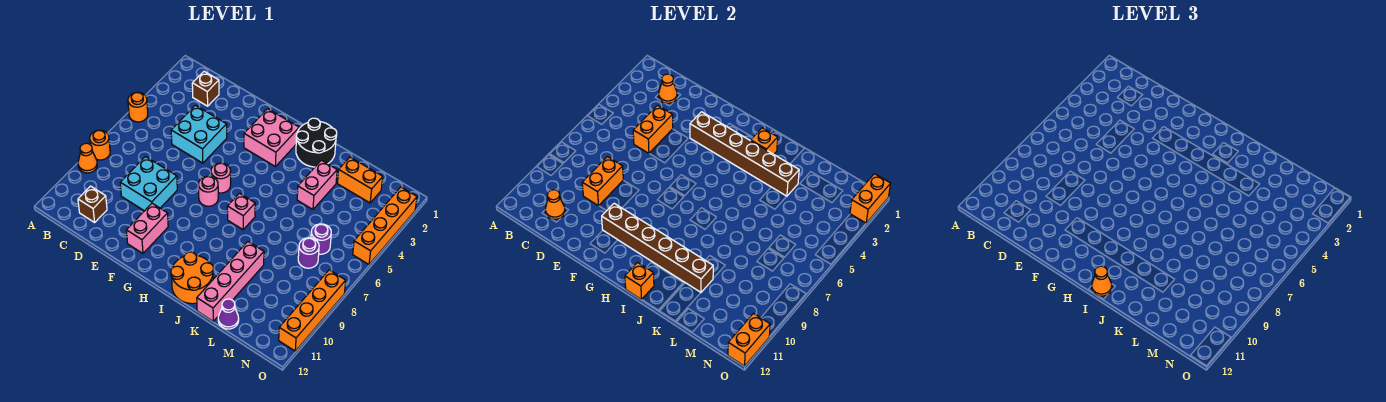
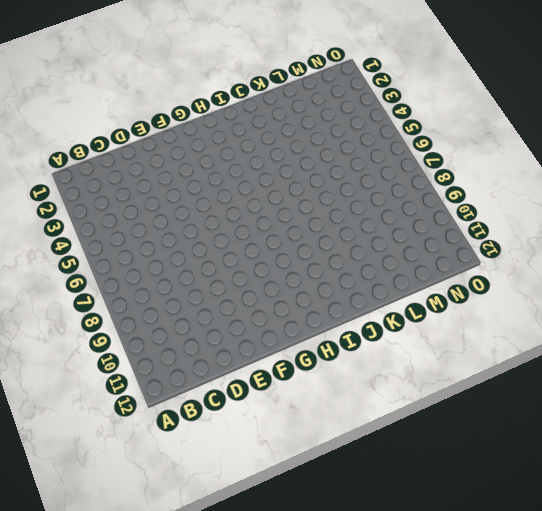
none -> orange round brick A5 level 1
none -> orange round brick A8 level 1
none -> orange cone A9 level 1
none -> brown brick C2 level 1

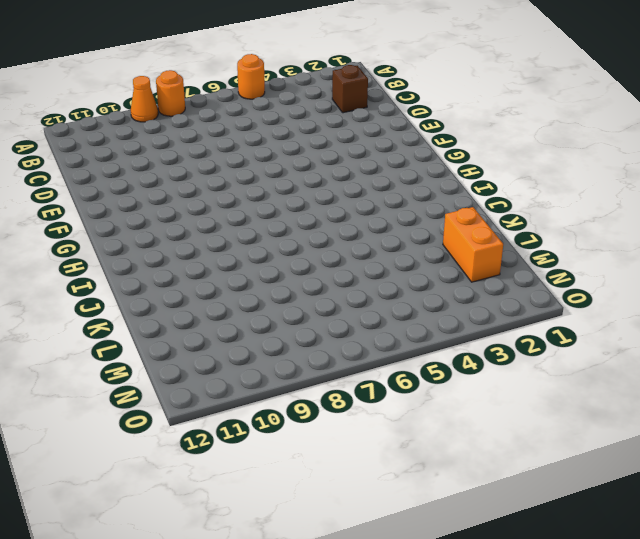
none -> brown brick C11 level 1
none -> cyan brick D4:E5 level 1
none -> cyan brick D8:E9 level 1
none -> pink brick F10:F11 level 1

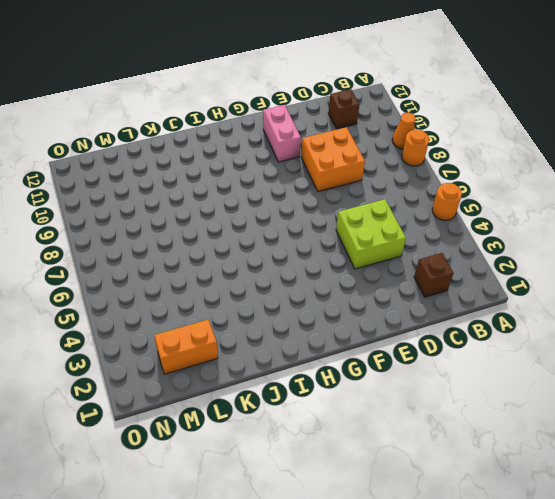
lime brick D4:E5 level 1 -> cyan brick D4:E5 level 1
orange brick D8:E9 level 1 -> cyan brick D8:E9 level 1
none -> pink brick G2:H3 level 1
none -> pink round brick G6 level 1
none -> pink round brick G7 level 1
none -> black round brick I1:J2 level 1

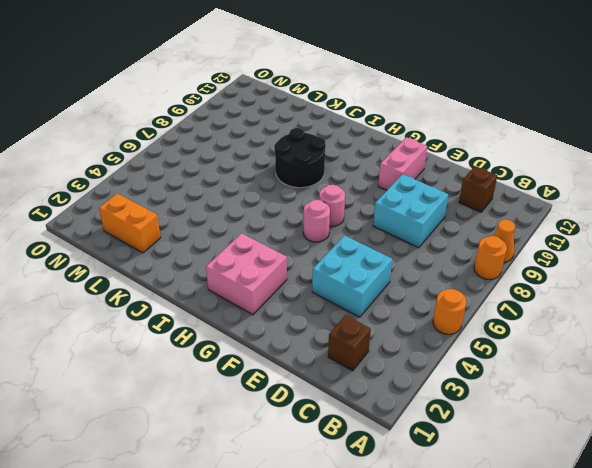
black round brick I8:J9 level 1 -> black round brick I1:J2 level 1
none -> pink brick I7 level 1
none -> orange round brick I11:J12 level 1
none -> pink brick K3:K4 level 1
none -> pink brick K9:K12 level 1

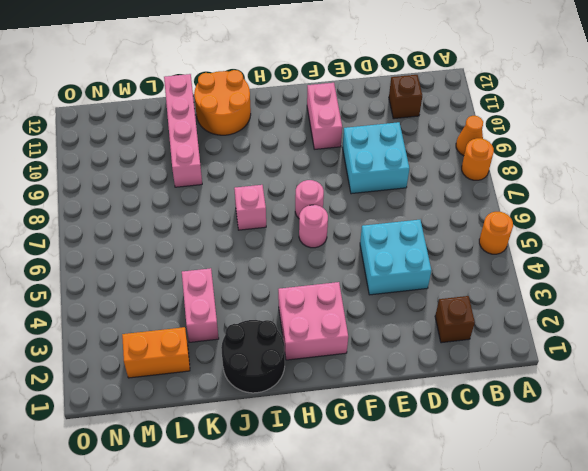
none -> purple cone L12 level 1
none -> purple round brick M6 level 1
none -> purple round brick M7 level 1
none -> orange brick O2:O5 level 1

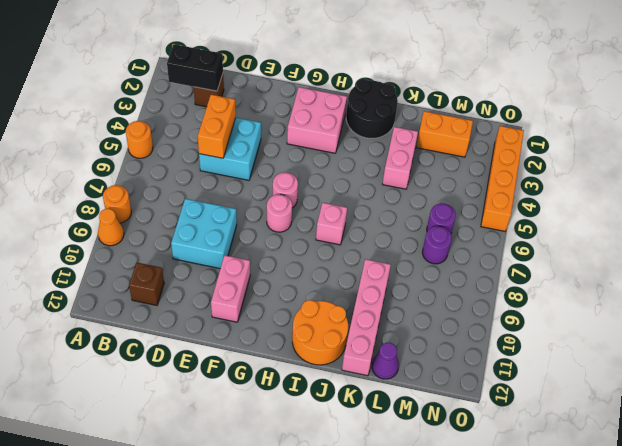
black brick B2:C2 level 2 -> orange cone C2 level 2
none -> orange brick O8:O11 level 1
none -> orange cone C11 level 2
none -> orange brick D8:D9 level 2
none -> brown brick F3:K3 level 2

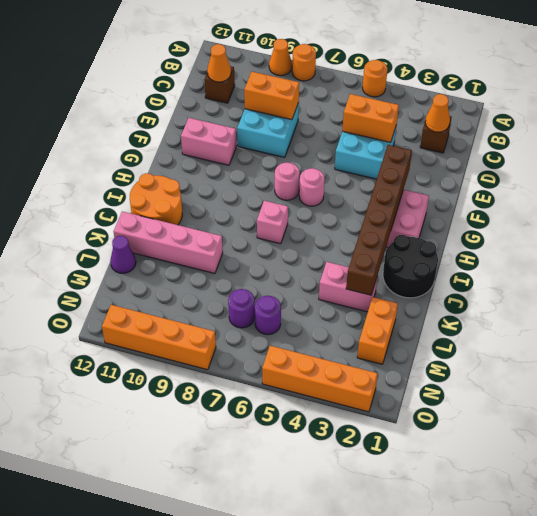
none -> brown brick F10:K10 level 2
none -> orange brick I2 level 2
none -> orange brick I12 level 2
none -> orange brick O1:O2 level 2

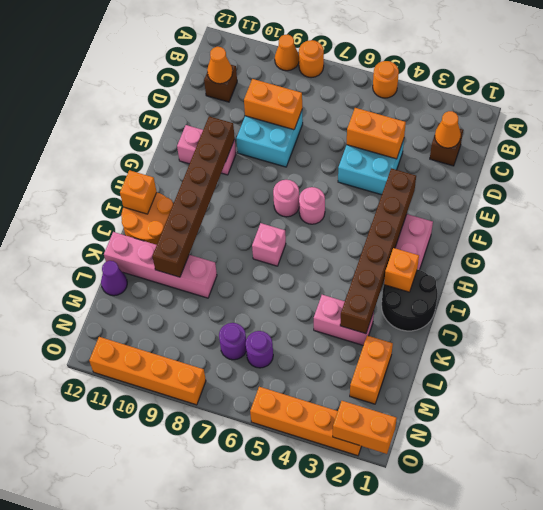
none -> orange brick O11:O12 level 2
none -> orange cone I12 level 3

